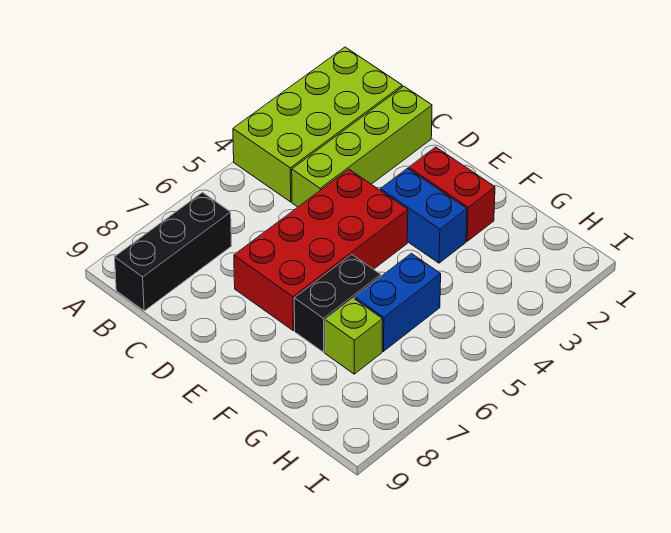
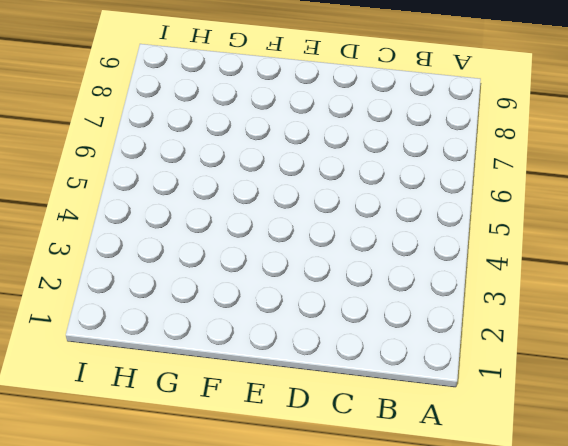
none -> lime brick A1:B4 level 1
none -> black brick B7:B9 level 1

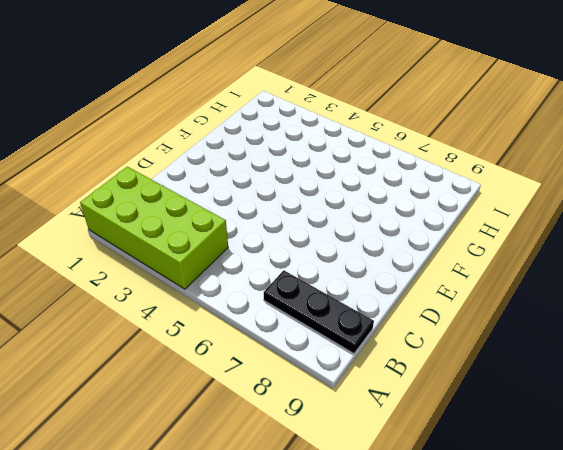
black plate B7:B9 level 1 -> black brick B7:B9 level 1
none -> lime brick C1:C4 level 1
none -> red brick D4:E7 level 1

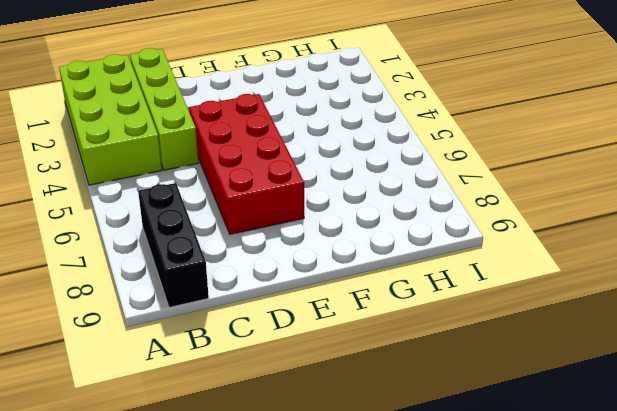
none -> red brick E2:F2 level 1
none -> blue brick E3:F3 level 1

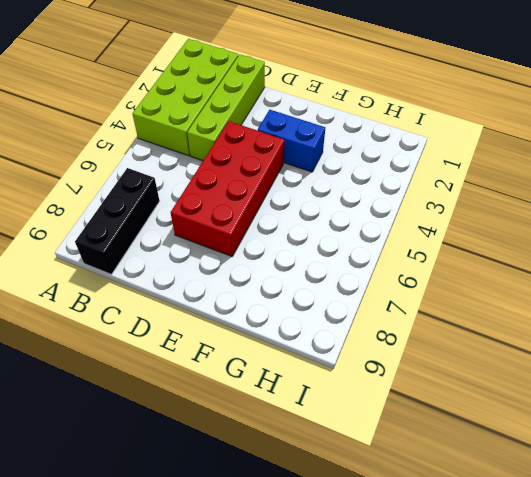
none -> red brick E2:F2 level 1
none -> black brick F6:F7 level 1

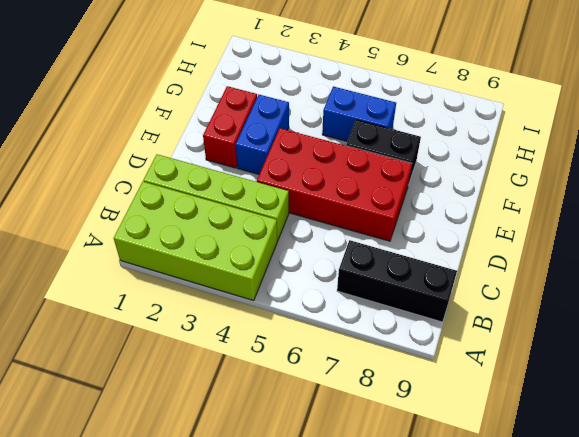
none -> lime brick G7 level 1

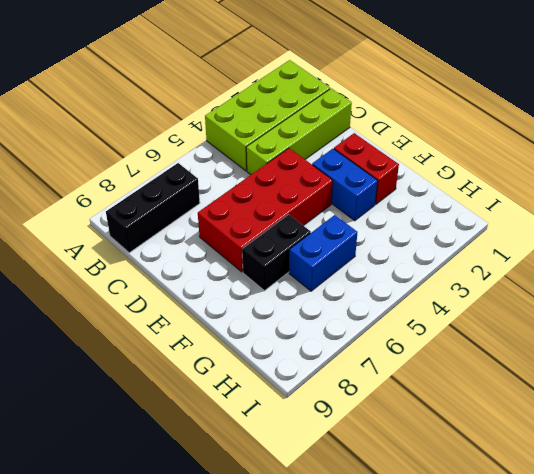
none -> lime brick G7 level 1

